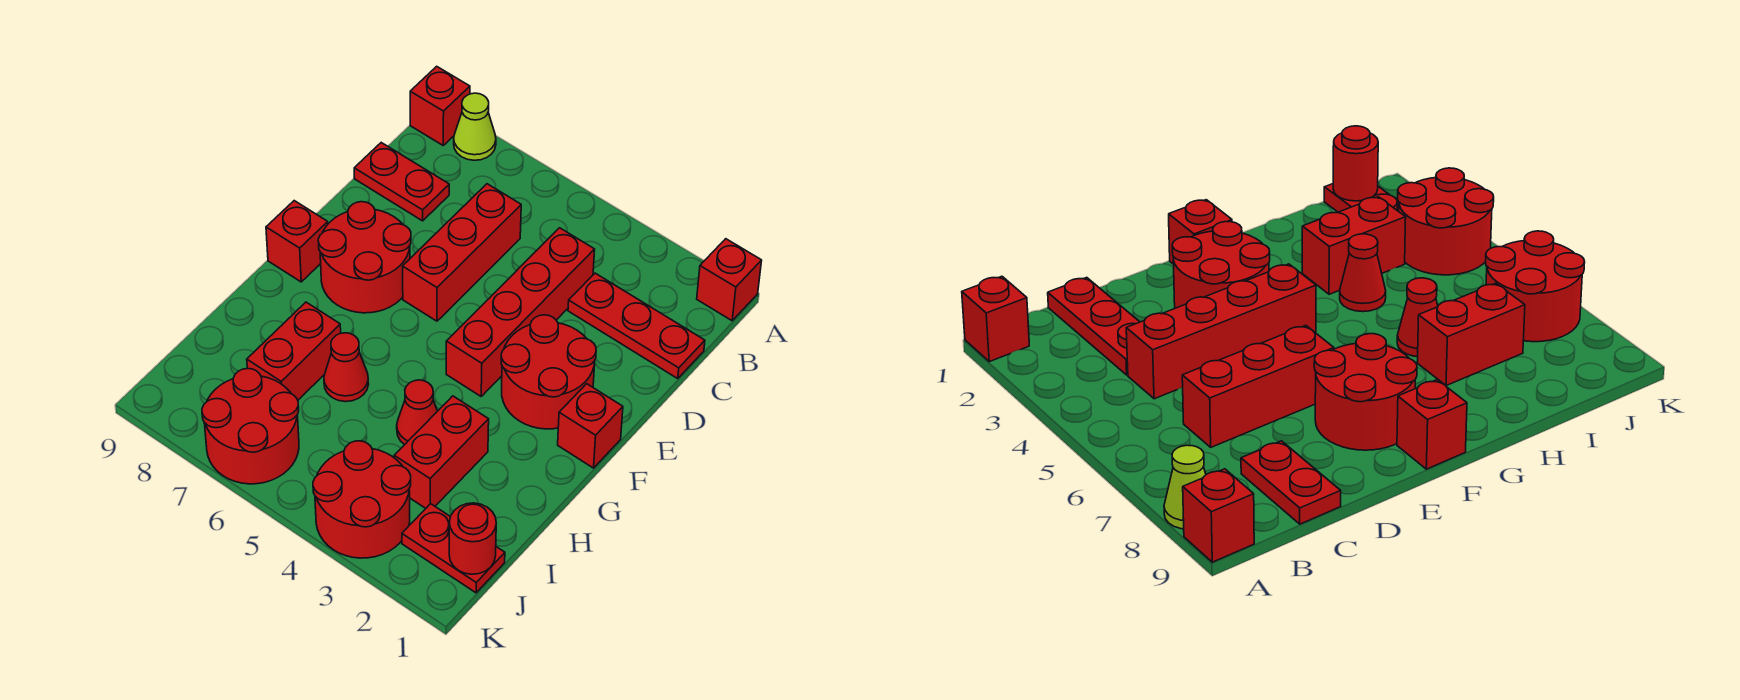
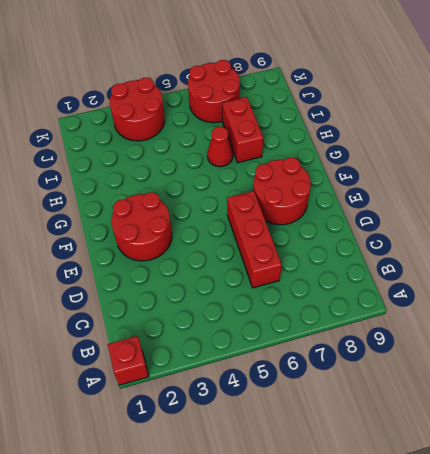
none -> lime cone A8 level 1
none -> red brick A9 level 1
none -> red plate C1:C3 level 1

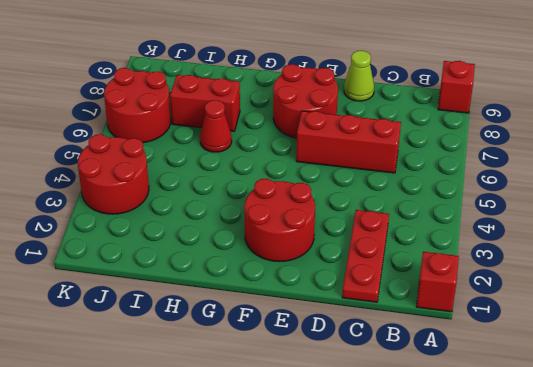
lime cone D9 level 1 -> lime cone A8 level 1
none -> red brick C4:F4 level 1
none -> red plate C8:C9 level 1
none -> red brick F1 level 1

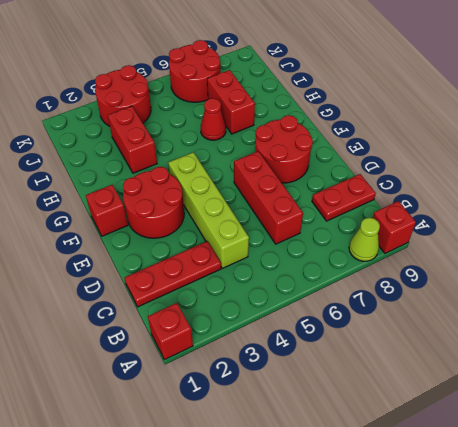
lime brick C4:F4 level 1 -> red brick C4:F4 level 1
none -> red brick F9 level 1
none -> red cone H4 level 1
none -> red plate J1:J2 level 1

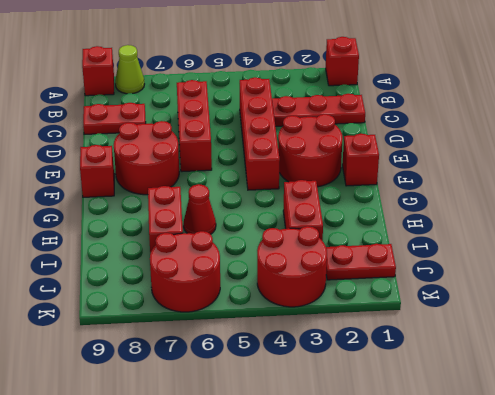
none -> red cone H4 level 1
none -> red round brick J1 level 2

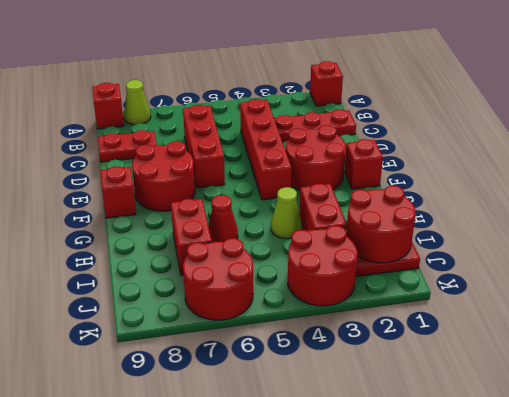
lime cone H4 level 1 -> red cone H4 level 1
red round brick I1:J2 level 2 -> red round brick J1 level 2

